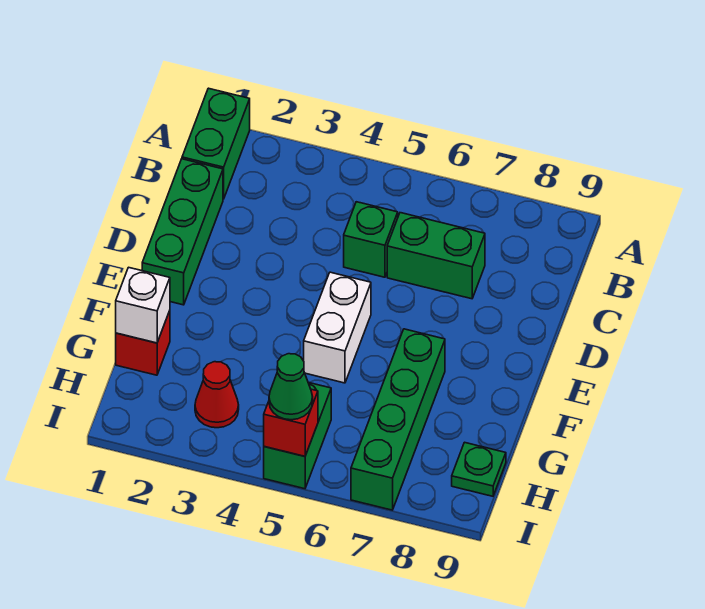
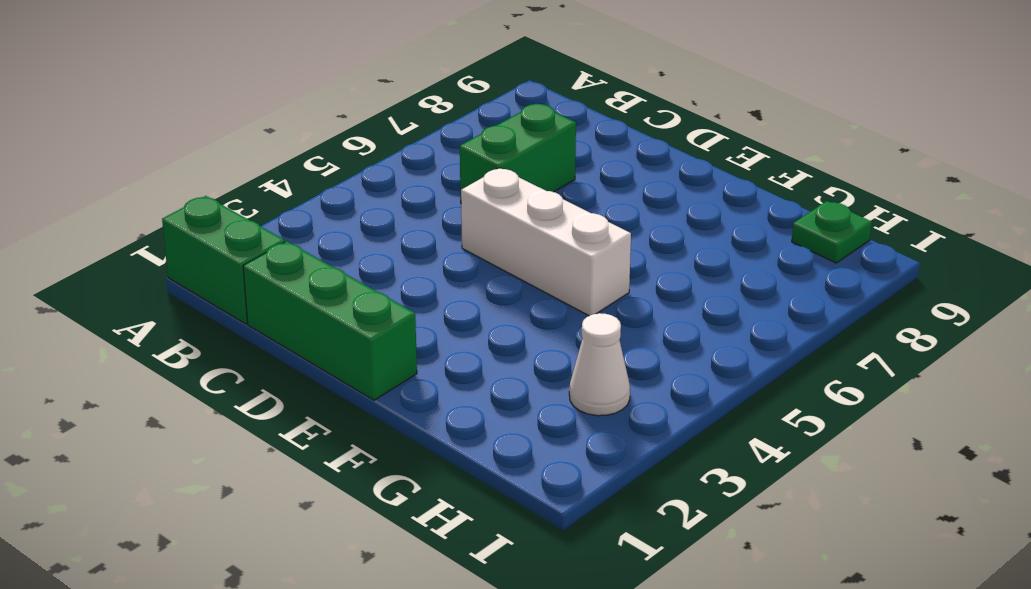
white brick D5:F5 level 1 -> white brick E5:F5 level 1
white cone H3 level 1 -> red cone H3 level 1
none -> green brick C5 level 1
none -> green brick F7:I7 level 1
none -> red brick G1 level 1

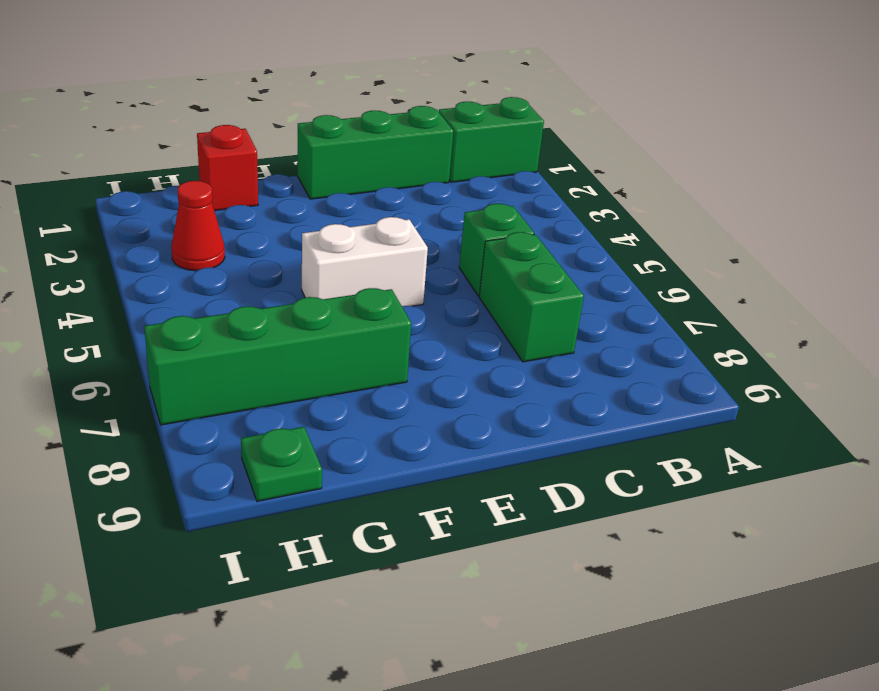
none -> green brick H5:I5 level 1
none -> white brick G1 level 2
none -> red brick I5 level 2

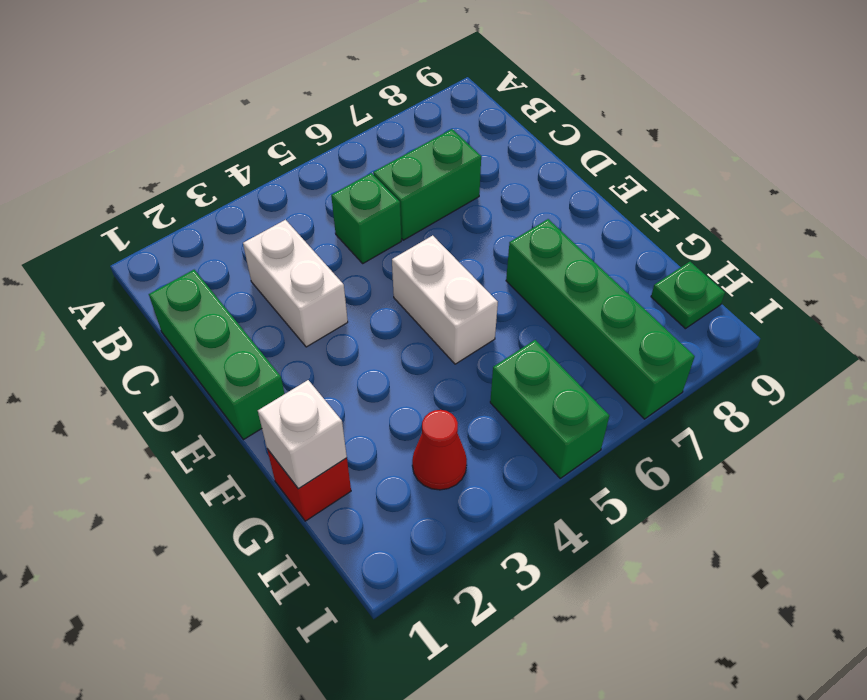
white brick C3:D3 level 1 -> none
none -> green brick A1:B1 level 1
none -> red brick I5 level 2
none -> green cone I5 level 3

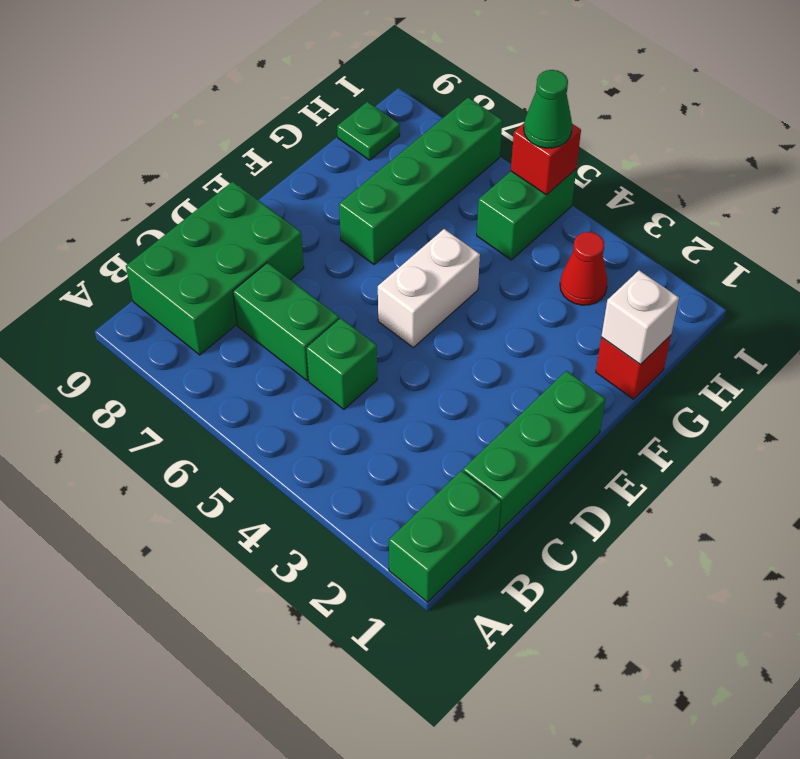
green brick B8:D9 level 1 -> none

